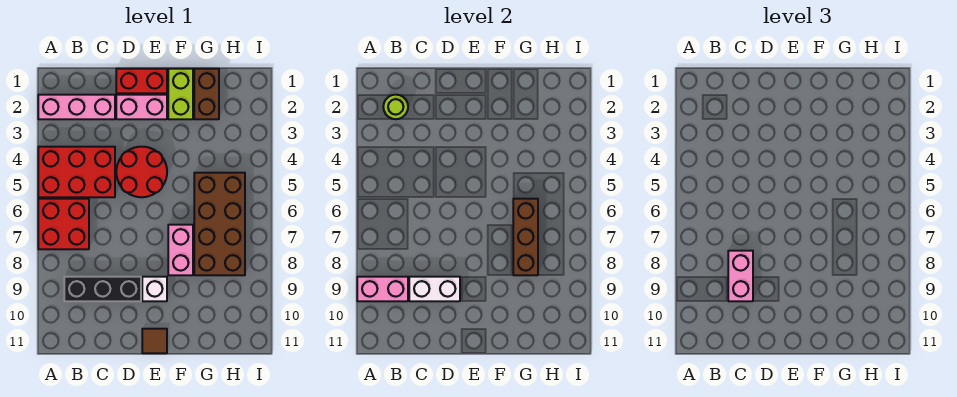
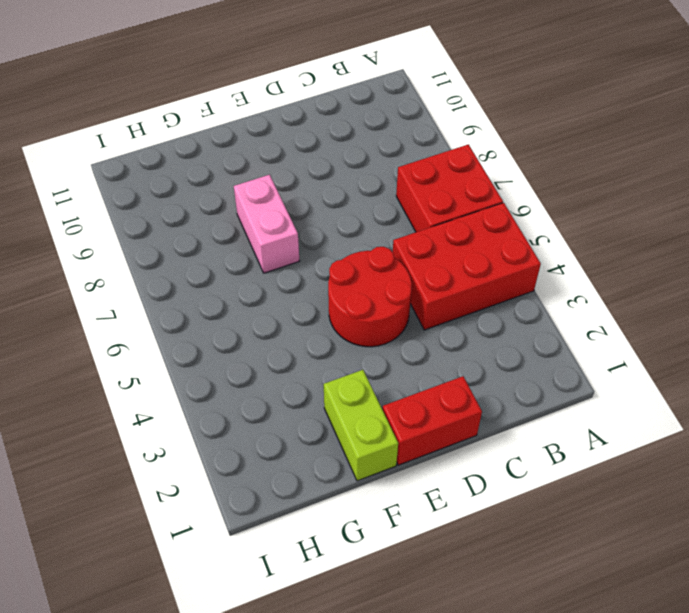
none -> pink brick A2:C2 level 1
none -> black brick B9:D9 level 1
none -> pink brick D2:E2 level 1

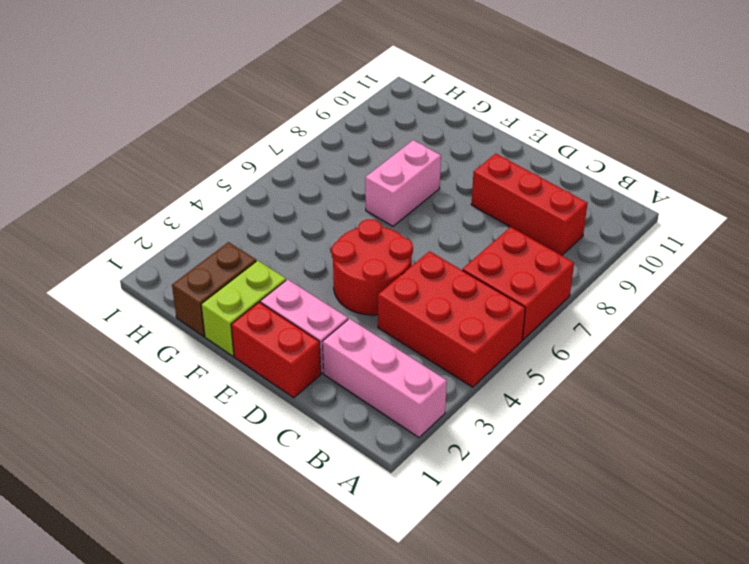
red brick B9:D9 level 1 -> black brick B9:D9 level 1
none -> white brick E9 level 1
none -> brown tile E11 level 1
none -> brown brick G5:H8 level 1

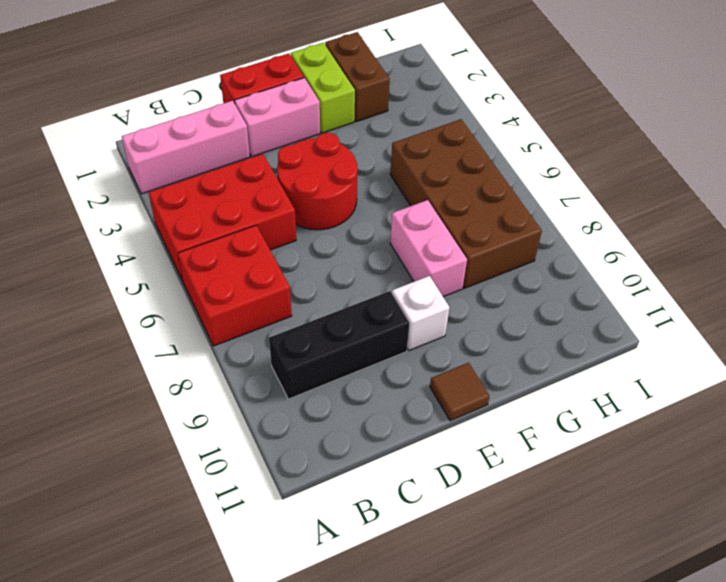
none -> pink brick A9:B9 level 2
none -> lime round brick B2 level 2
none -> white brick C9:D9 level 2

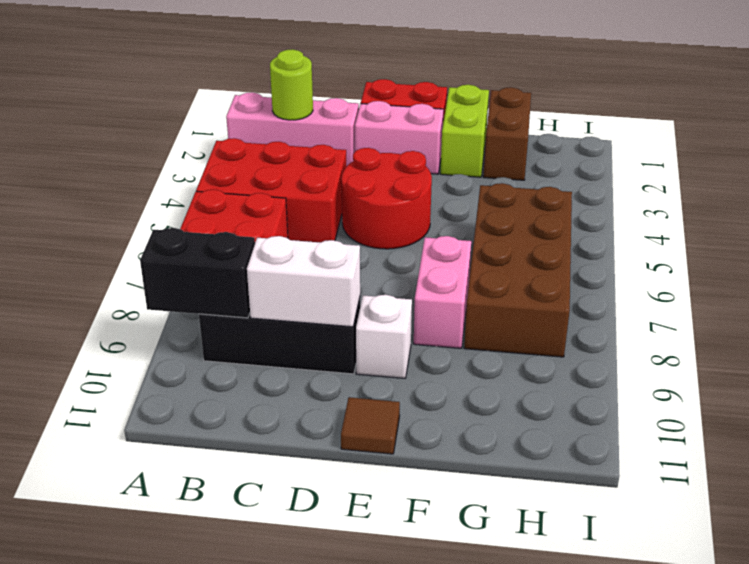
black brick A9:B9 level 2 -> pink brick A9:B9 level 2
none -> brown brick G6:G8 level 2
none -> pink brick C8:C9 level 3

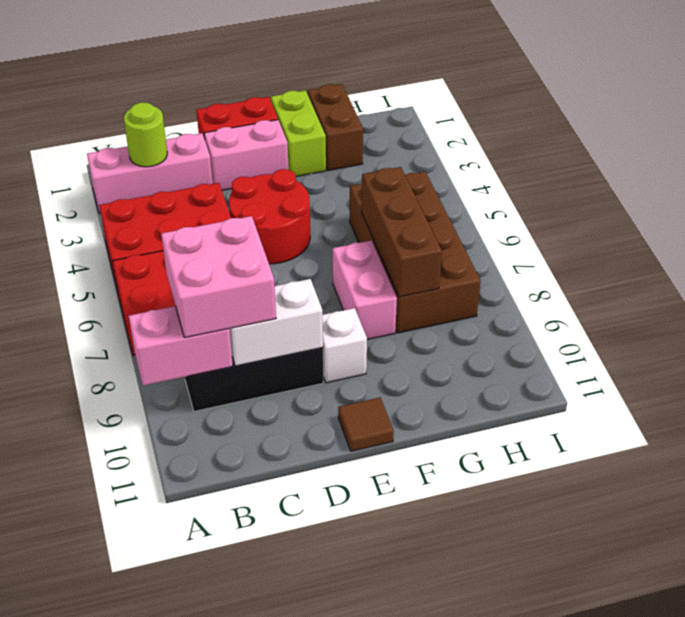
pink brick B8:C9 level 3 -> pink brick C8:C9 level 3

